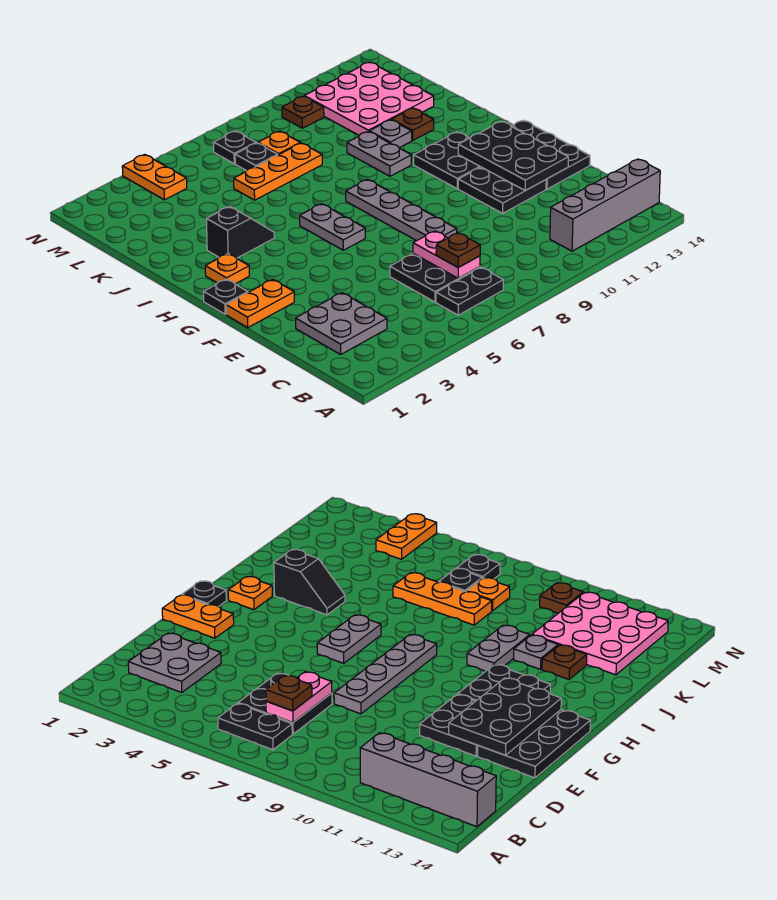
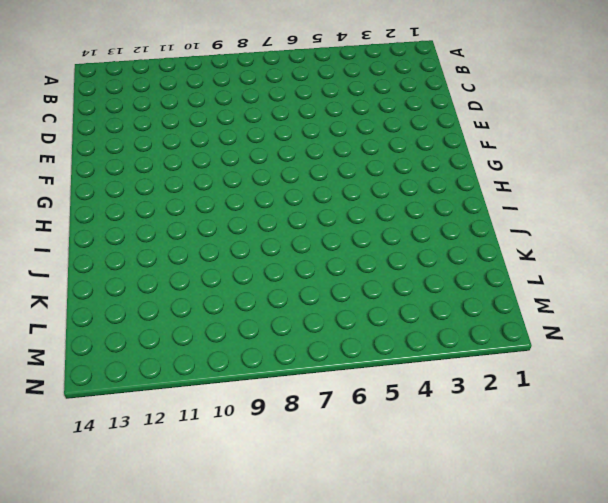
none -> black plate B6:B7 level 1
none -> grey brick B11:B14 level 1
none -> grey plate C2:D3 level 1

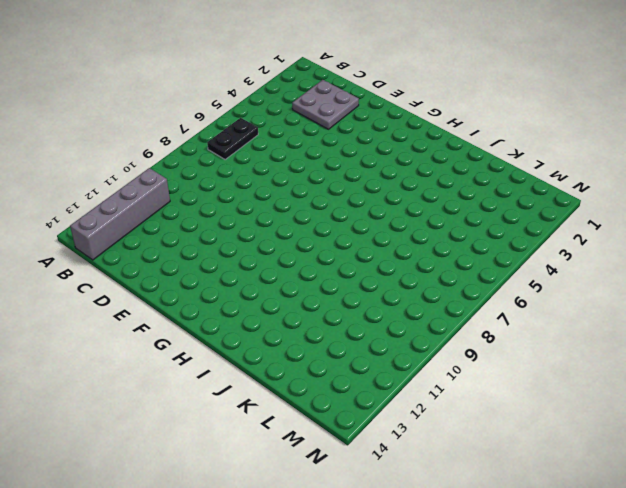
none -> black plate C6:D7 level 1
none -> grey plate E8:H8 level 1
none -> black plate E11:F12 level 1

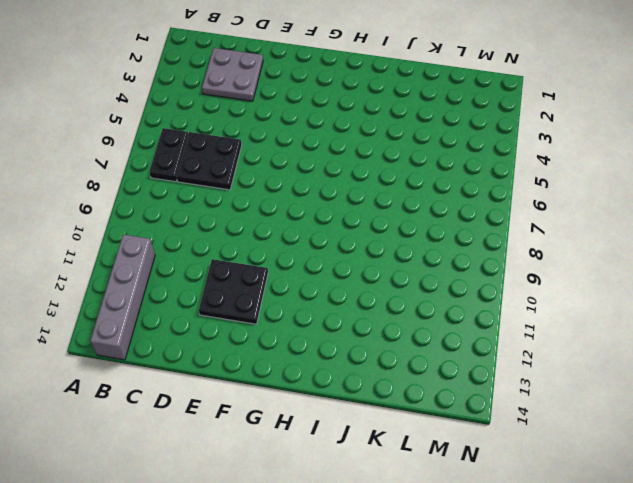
none -> grey plate E8:H8 level 1
none -> black plate E13:G14 level 1
none -> orange plate F1:F2 level 1

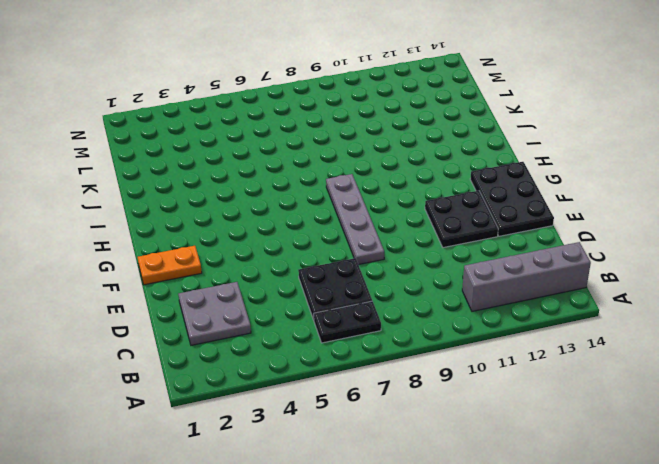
none -> black plate G1 level 1
none -> grey plate G6:H6 level 1
none -> black plate G11:H12 level 1

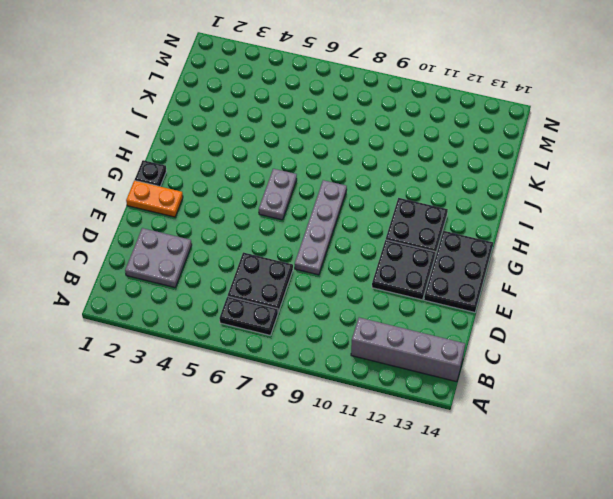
none -> orange plate H2 level 1
none -> black slope I3:I4 level 1 top 3
none -> grey plate I10:J10 level 1

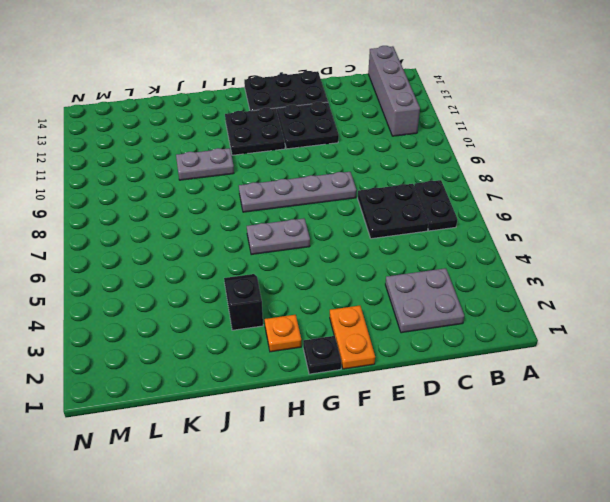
none -> grey plate J11 level 1
none -> brown plate J12 level 1
none -> orange plate K6:K8 level 1

